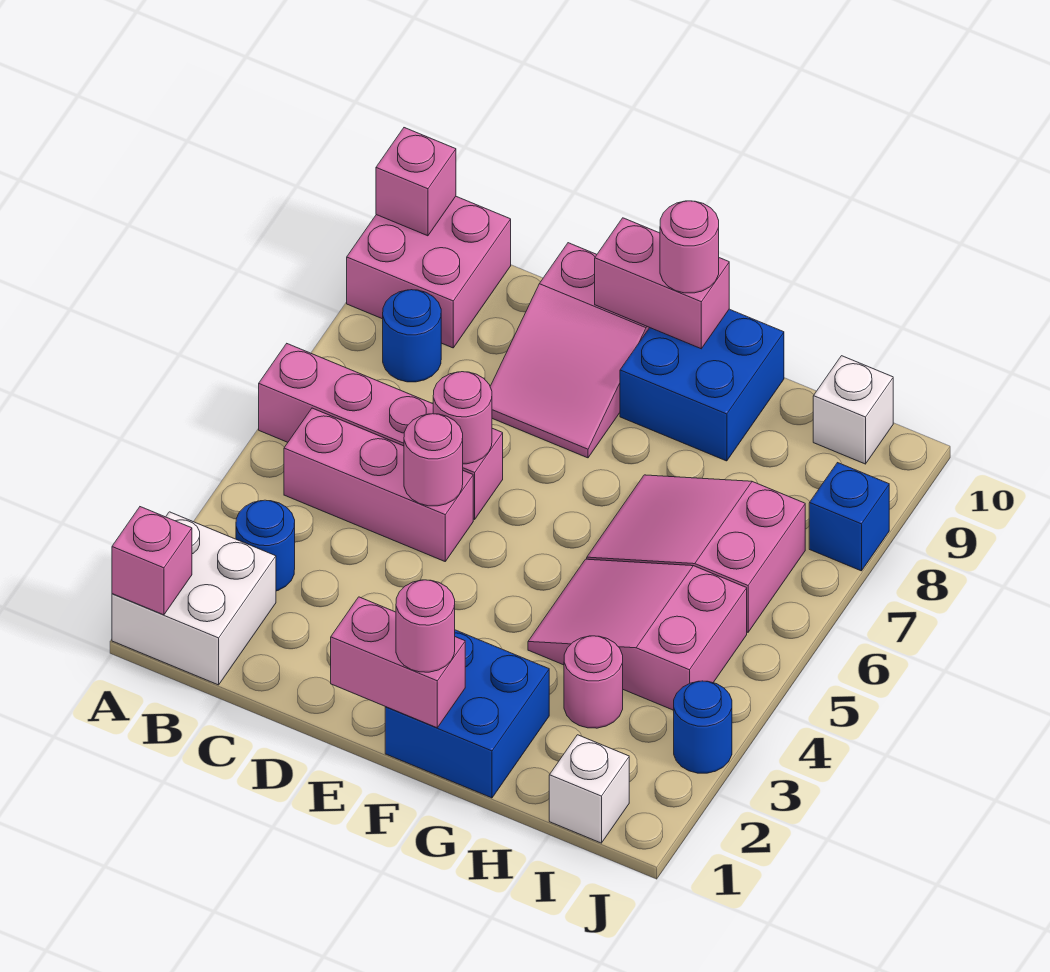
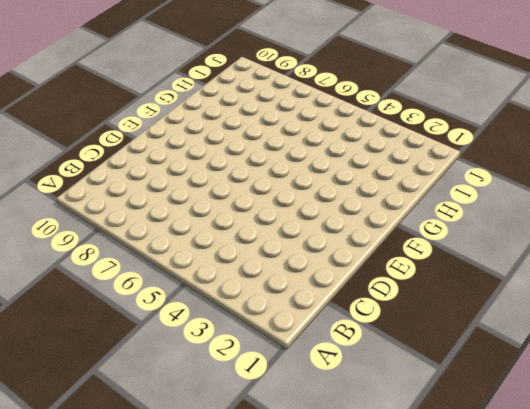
none -> white brick A1:B2 level 1
none -> pink brick A6:D6 level 1
none -> pink brick A9:B10 level 1

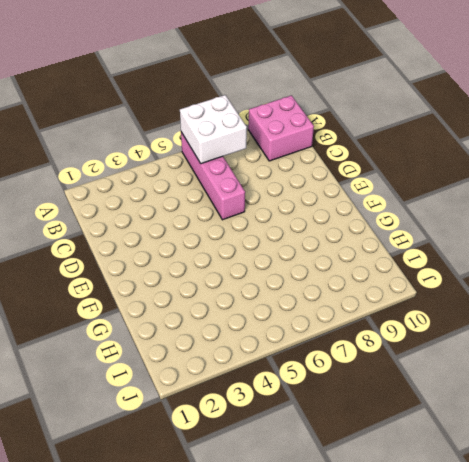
white brick A6:B7 level 2 -> white brick A1:B2 level 1
none -> blue round brick B3 level 1
none -> pink brick B5:D5 level 1
none -> blue round brick B8 level 1

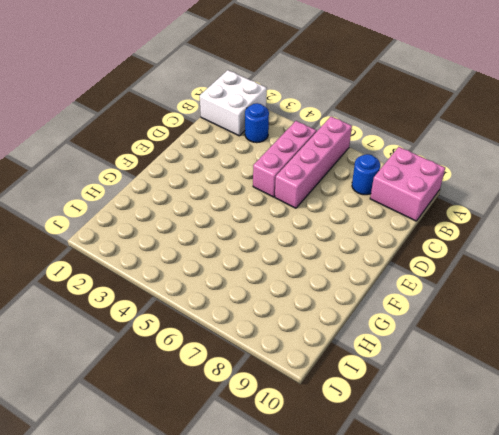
none -> pink slope D8:E10 level 1 top 10
none -> blue brick F1:G2 level 1
none -> blue brick F9:G10 level 1

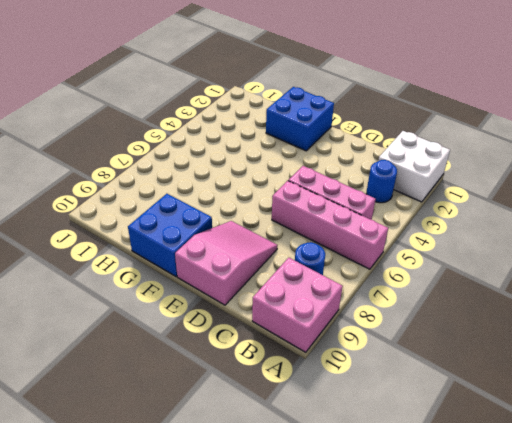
none -> pink slope G4:I5 level 1 top I
none -> pink slope G6:I7 level 1 top I
none -> pink round brick H3 level 1

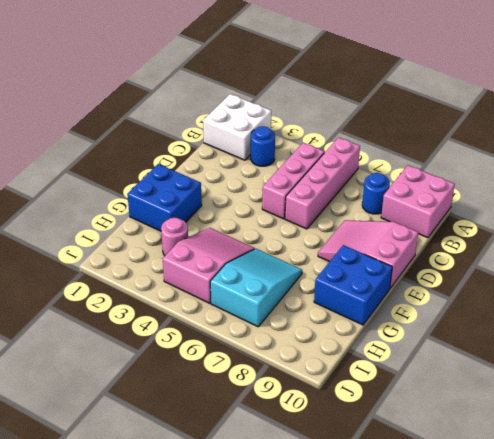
cyan slope G6:I7 level 1 top I -> pink slope G6:I7 level 1 top I
none -> white brick I1 level 1
none -> white brick I10 level 1
none -> blue round brick J3 level 1

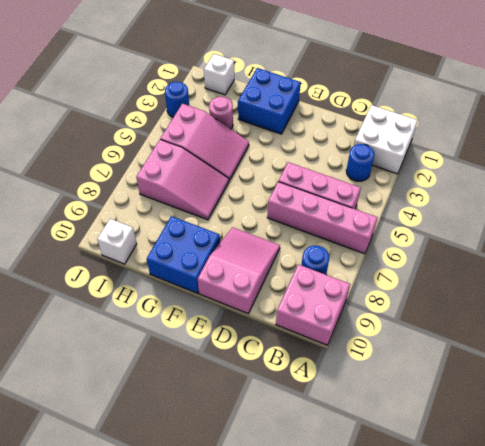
none -> blue brick J8 level 1
none -> pink brick A1 level 2
none -> pink brick A10 level 2

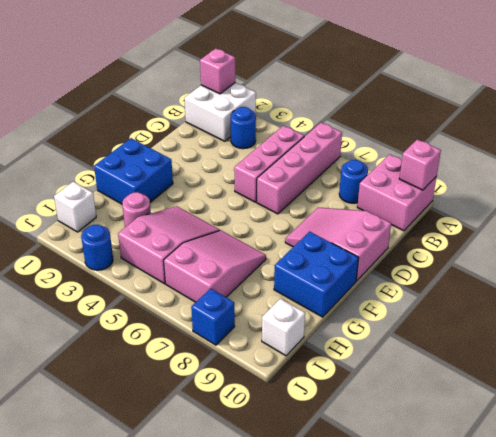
none -> pink round brick D5 level 2
none -> pink round brick D6 level 2
none -> pink brick E1:F1 level 2

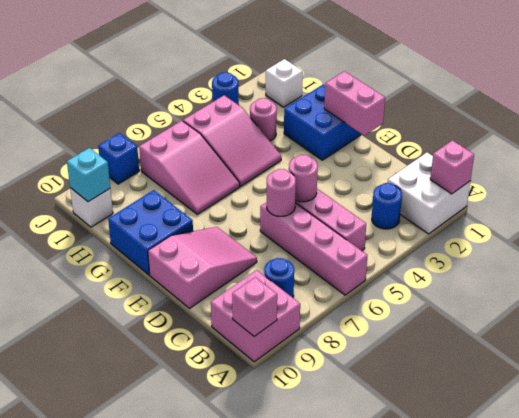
cyan brick I10 level 2 -> none
none -> pink brick E10:F10 level 2
none -> pink round brick F1 level 3
none -> pink round brick F10 level 3

